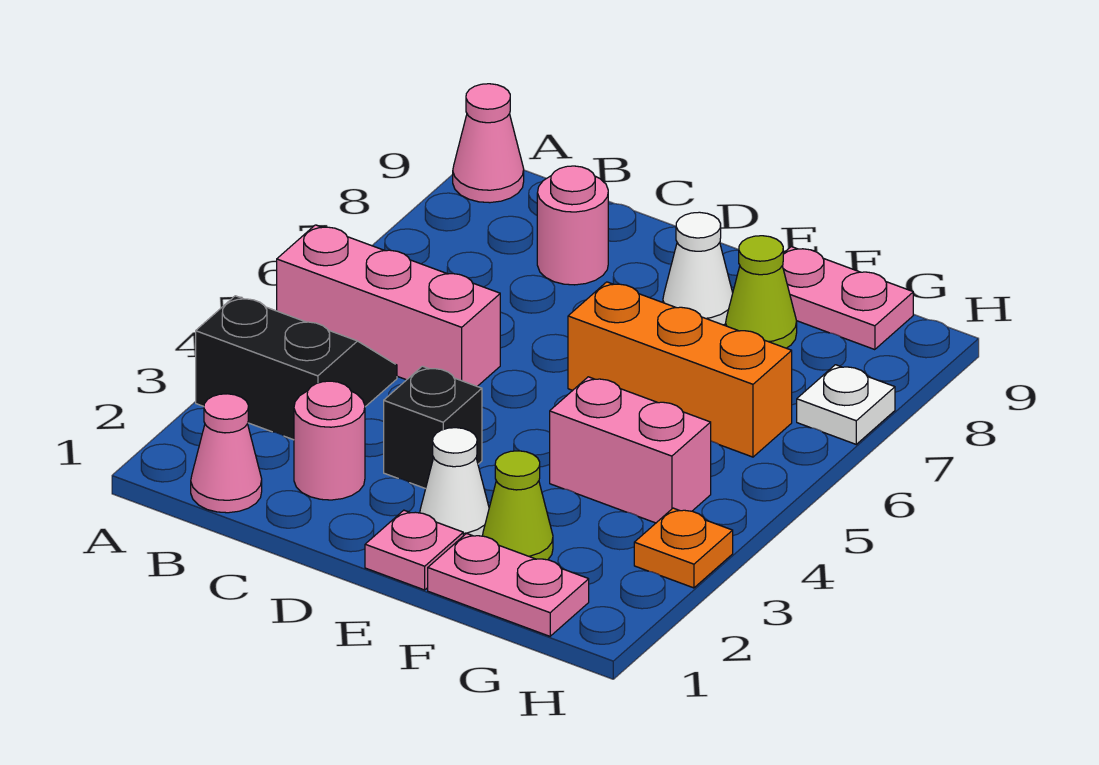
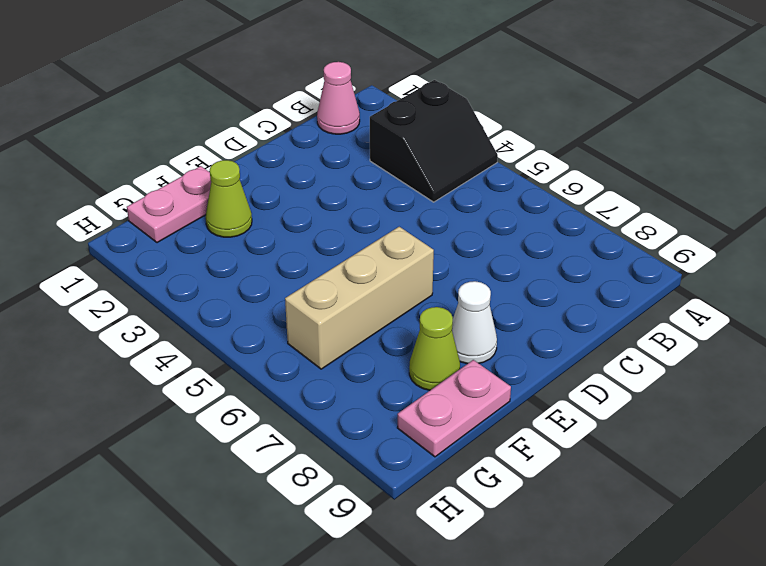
tan brick E6:G6 level 1 -> orange brick E6:G6 level 1
none -> pink brick A5:C5 level 1
none -> pink cone A9 level 1
none -> pink round brick C2 level 1

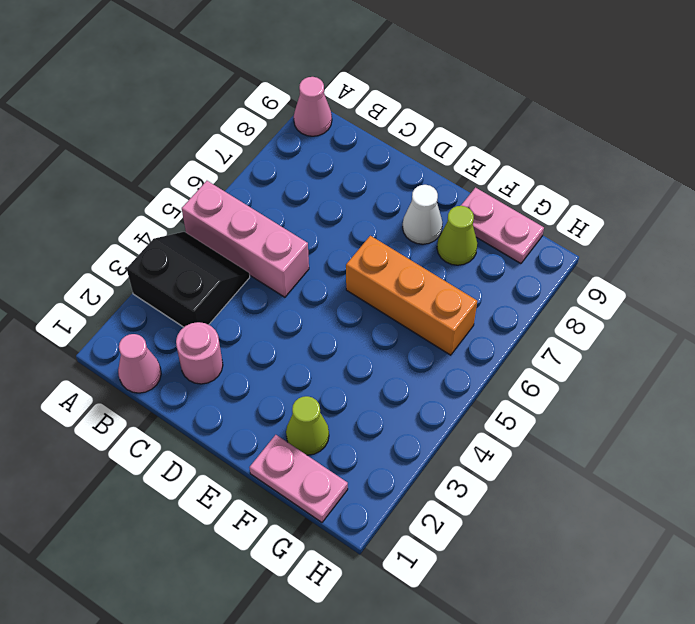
none -> pink round brick C8 level 1
none -> black brick D3 level 1
none -> pink plate E1 level 1

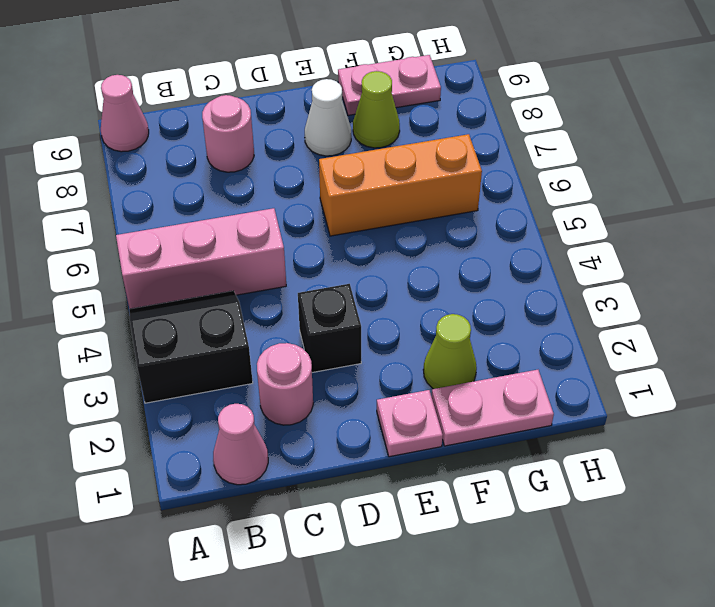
none -> white cone E2 level 1
none -> pink brick F4:G4 level 1
none -> orange plate H3 level 1

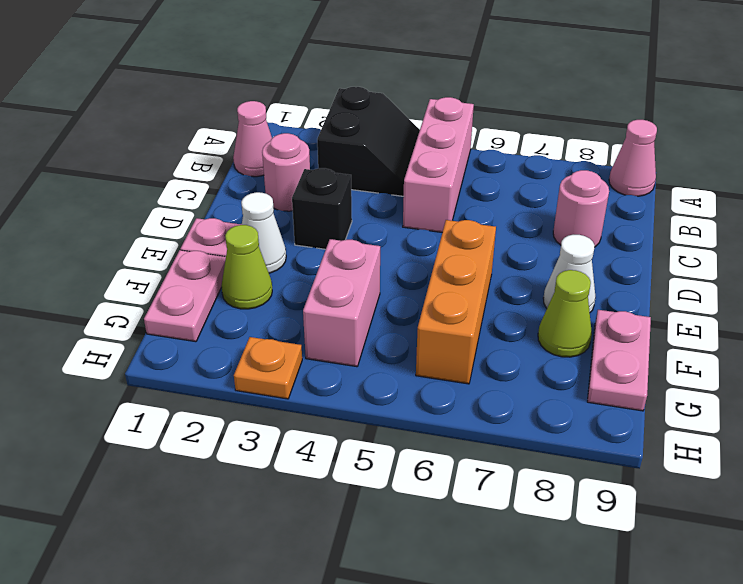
none -> white plate H7 level 1

